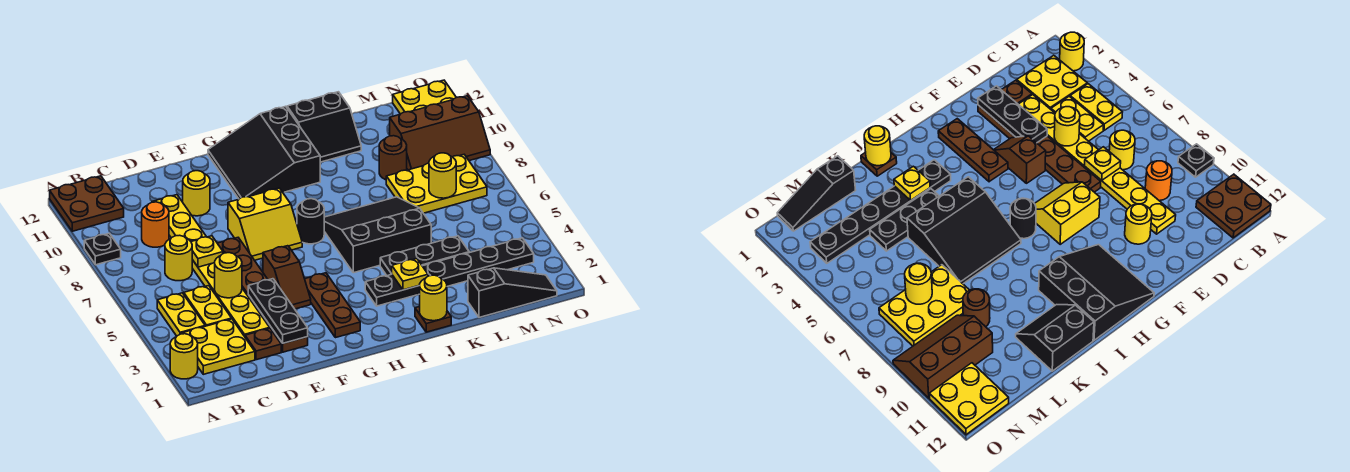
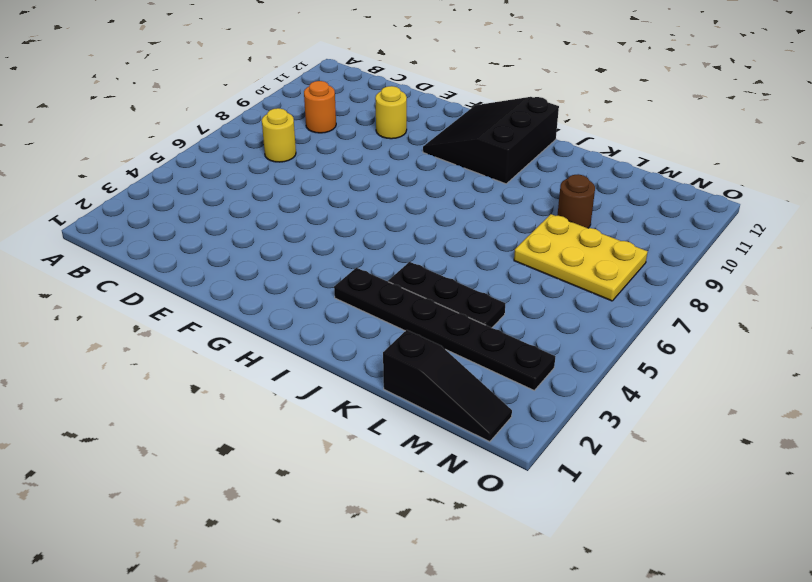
none -> yellow round brick A2 level 1
none -> black plate A9 level 1
none -> brown plate A11:B12 level 1
none -> yellow plate B2:C3 level 1

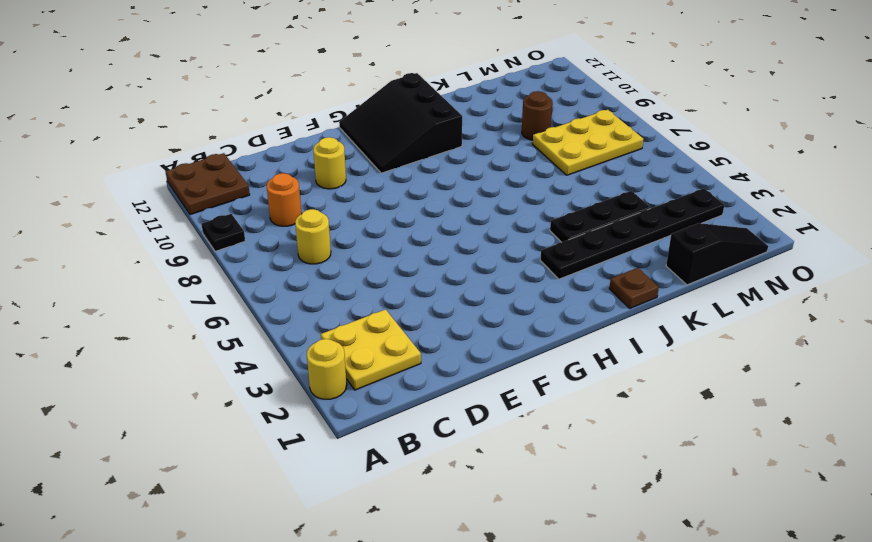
none -> yellow plate B4:B5 level 1
none -> yellow plate C4:C5 level 1
none -> brown plate D2 level 1
none -> yellow plate D3:D10 level 1

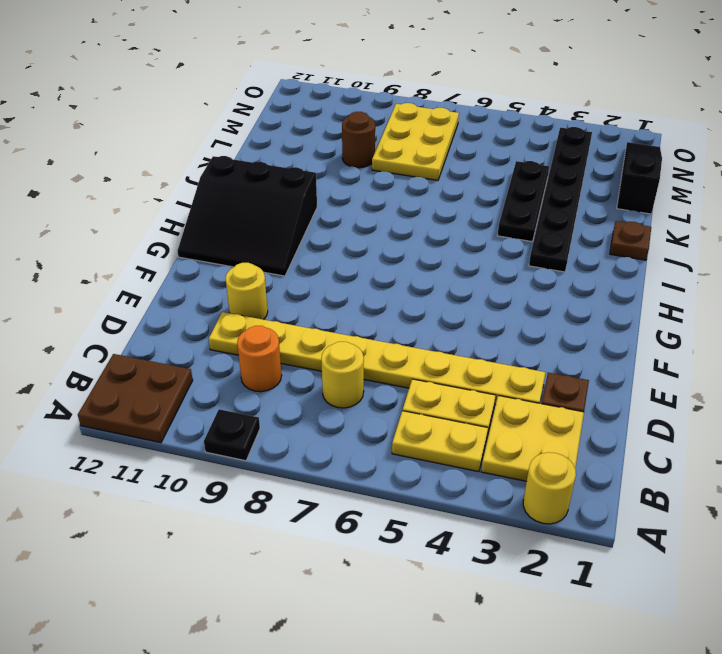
none -> brown plate E2:E7 level 1
none -> brown slope F4:F5 level 1 top 5
none -> yellow slope F7:G8 level 1 top 8
none -> brown plate G2:G4 level 1

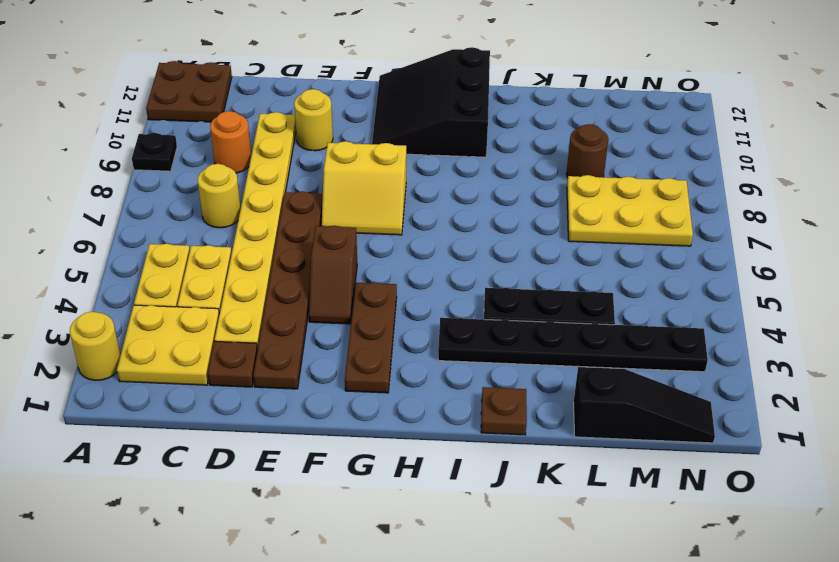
none -> black round brick H7 level 1
none -> black slope I5:K7 level 1 top 5
none -> black slope J11:K12 level 1 top 12
none -> brown slope M9:O10 level 1 top 10

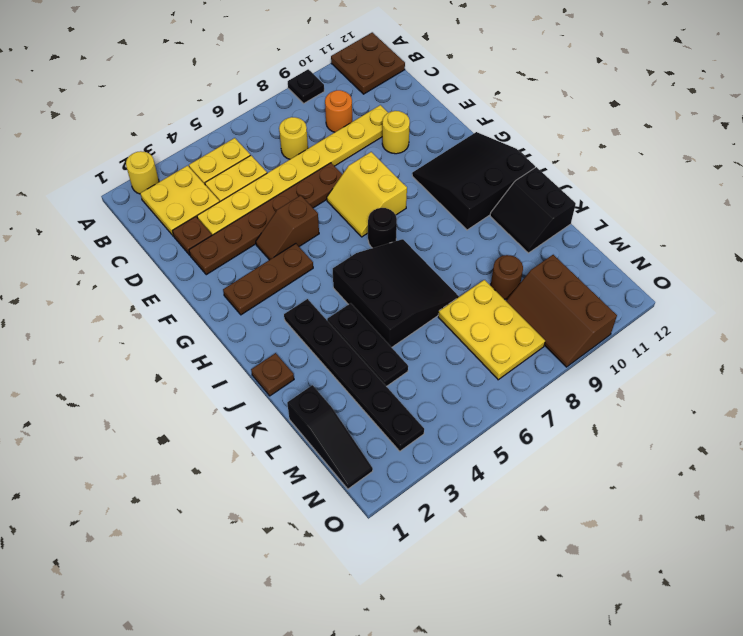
none -> yellow plate N11:O12 level 1
none -> yellow round brick D5 level 2
none -> yellow plate D7 level 2
none -> black plate E2:E4 level 2

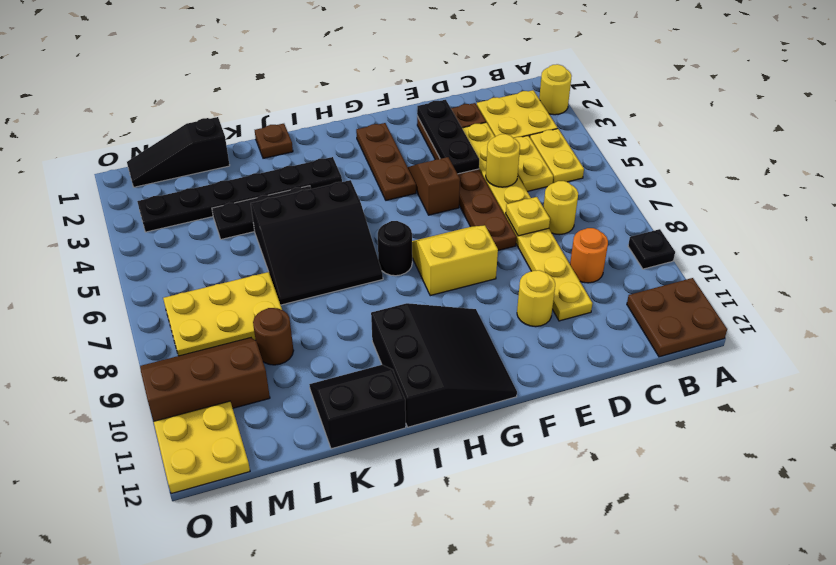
none -> yellow round brick J1 level 2
none -> yellow plate J3 level 2
none -> yellow round brick M7 level 2

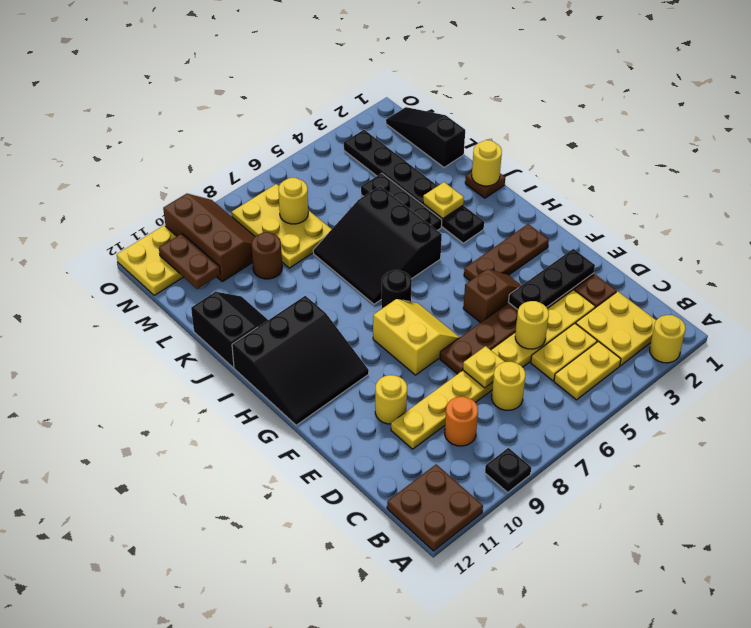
brown plate M11:N11 level 2 -> none

